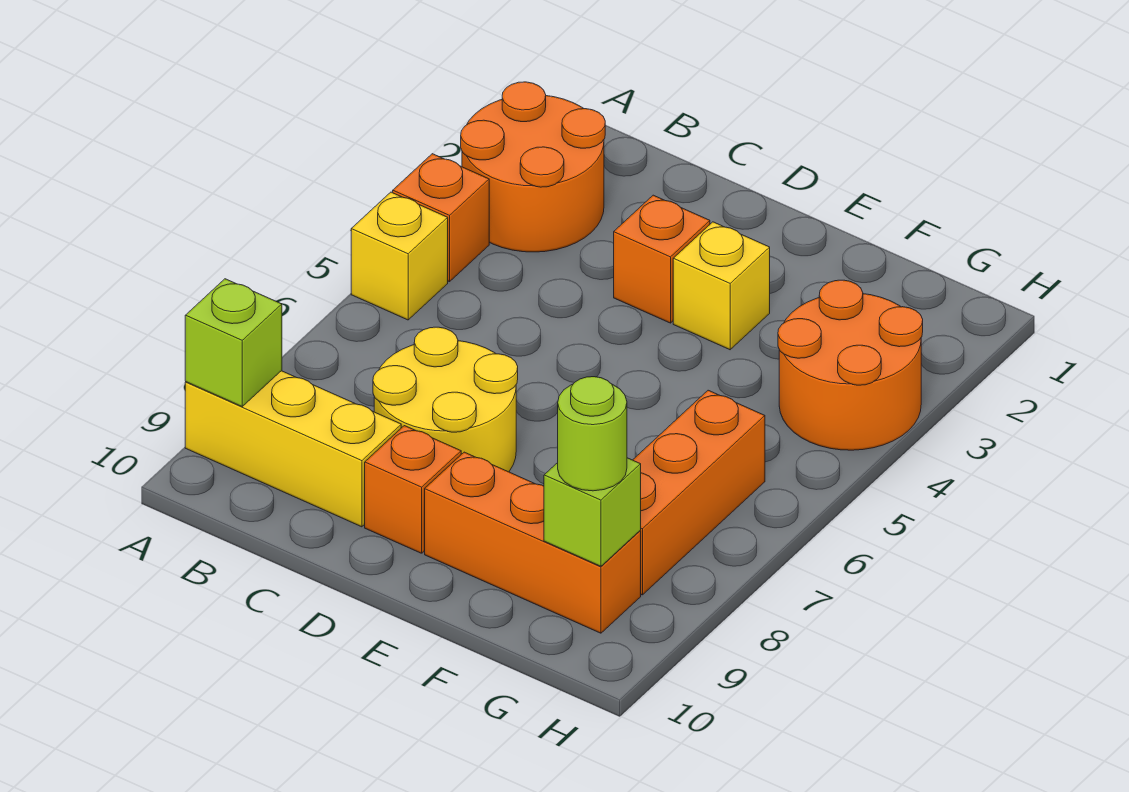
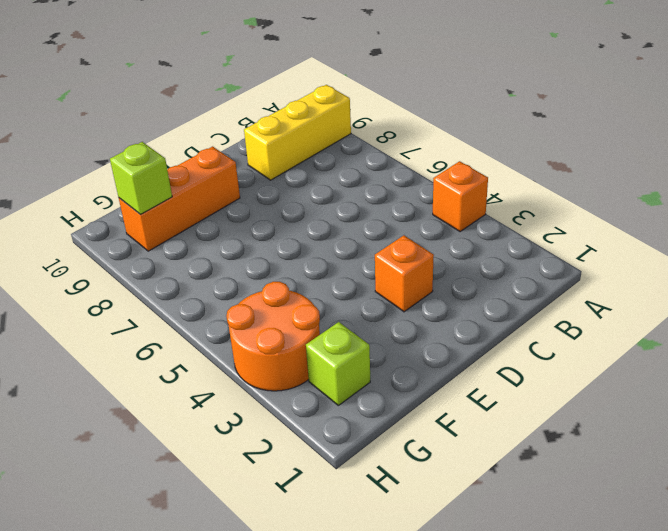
lime brick G2 level 1 -> lime brick A9 level 2
none -> orange round brick A2:B3 level 1
none -> yellow brick A5 level 1
none -> yellow round brick C7:D8 level 1

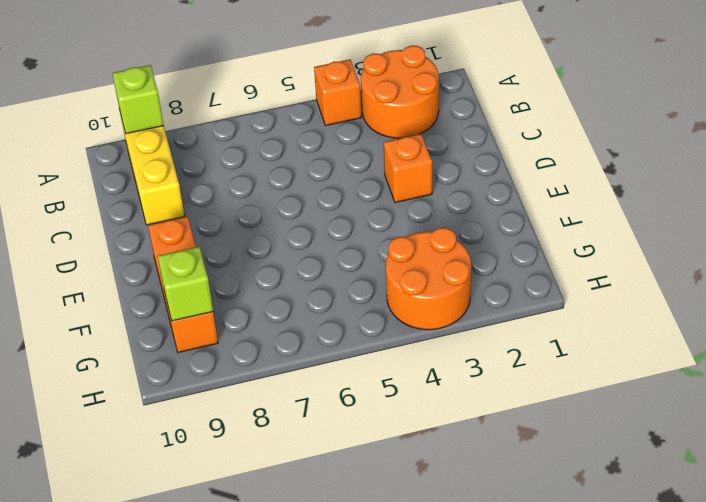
none -> yellow brick A5 level 1
none -> yellow round brick C7:D8 level 1
none -> orange brick D9 level 1

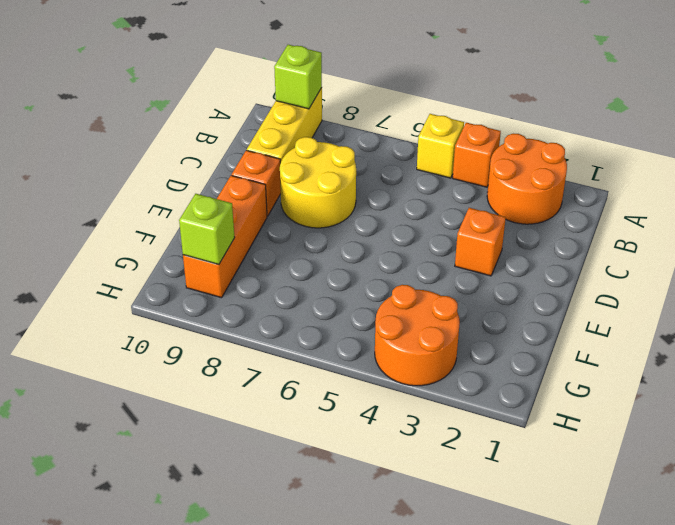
none -> yellow brick E3 level 1
none -> orange brick G6:G8 level 1
none -> lime round brick G9 level 3

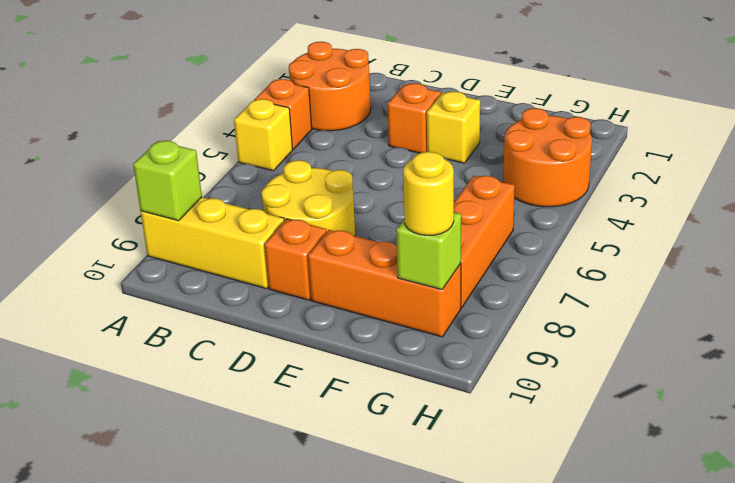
yellow round brick G9 level 3 -> lime round brick G9 level 3

